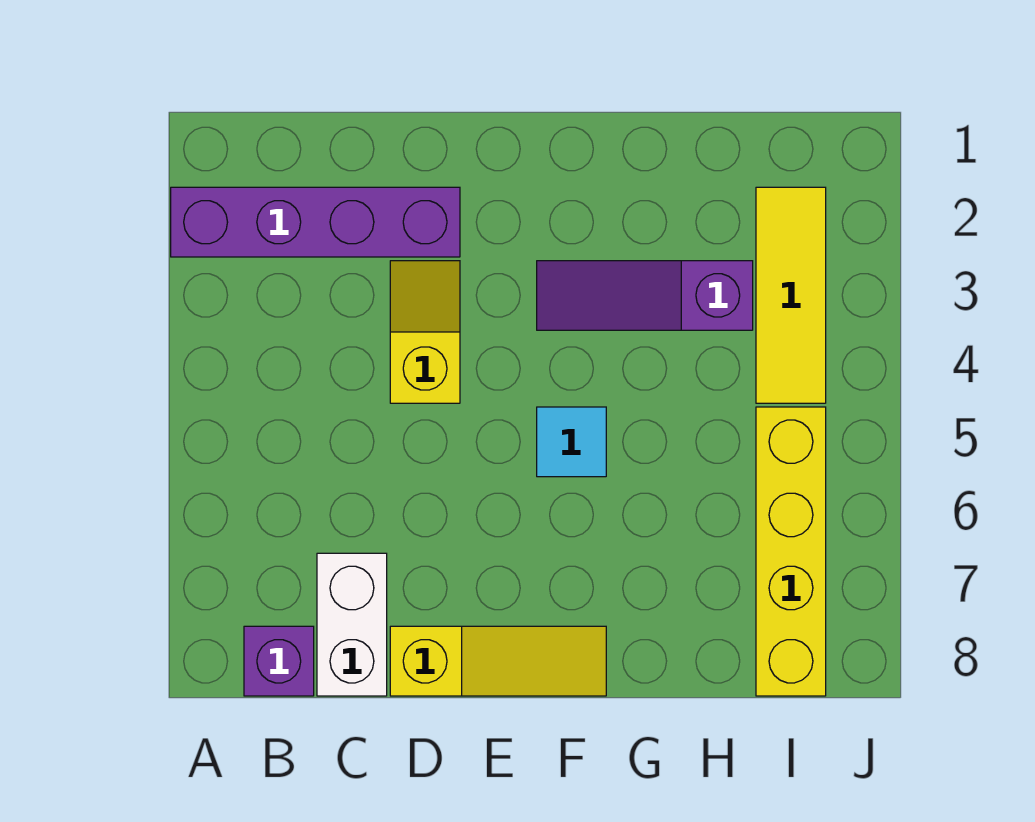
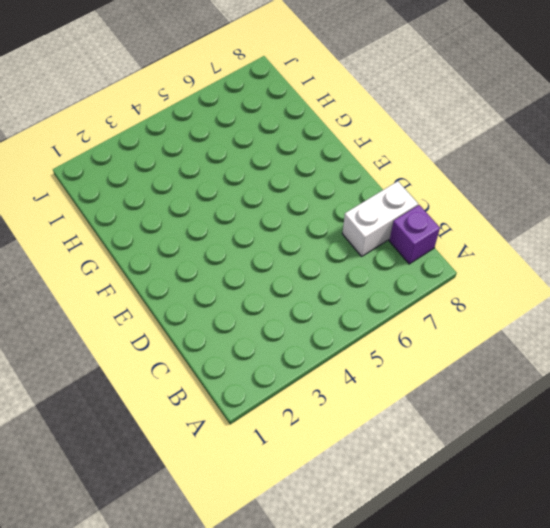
none -> purple brick A2:D2 level 1
none -> yellow slope D3:D4 level 1 top 4

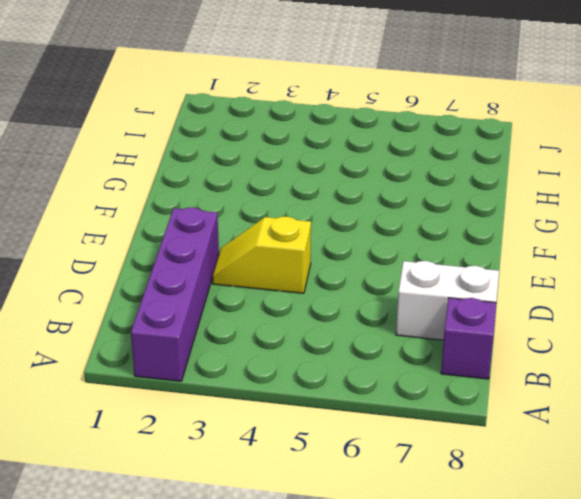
none -> yellow slope D8:F8 level 1 top D
none -> purple slope F3:H3 level 1 top H

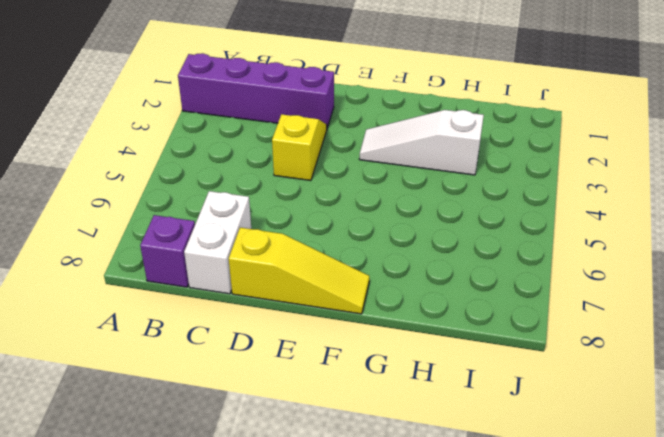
white slope F3:H3 level 1 top H -> purple slope F3:H3 level 1 top H
none -> cyan tile F5 level 1
none -> yellow tile I2:I4 level 1

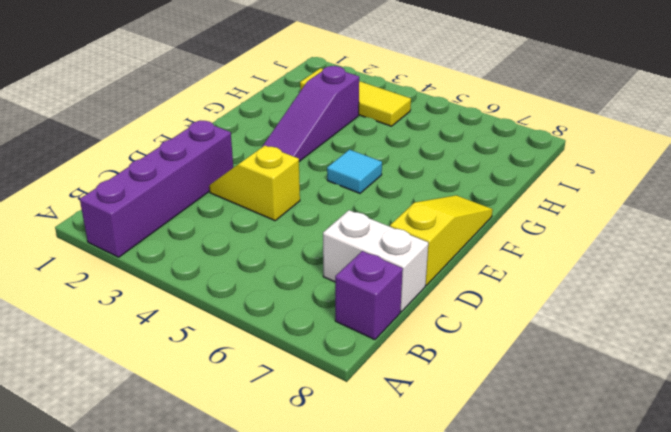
none -> yellow brick I5:I8 level 1

